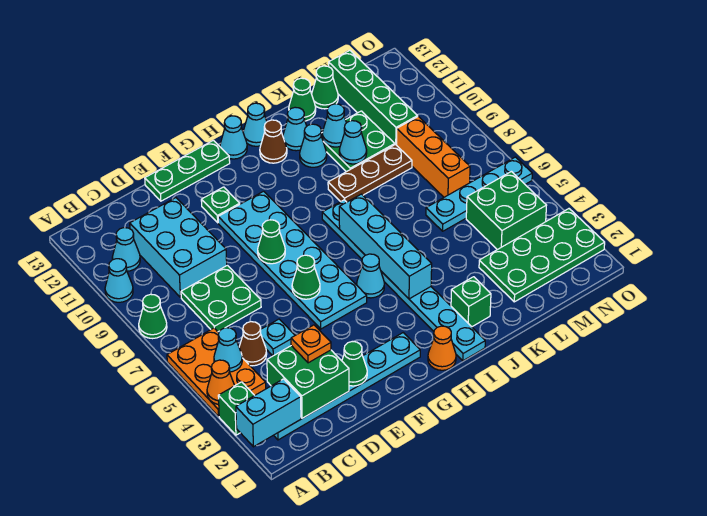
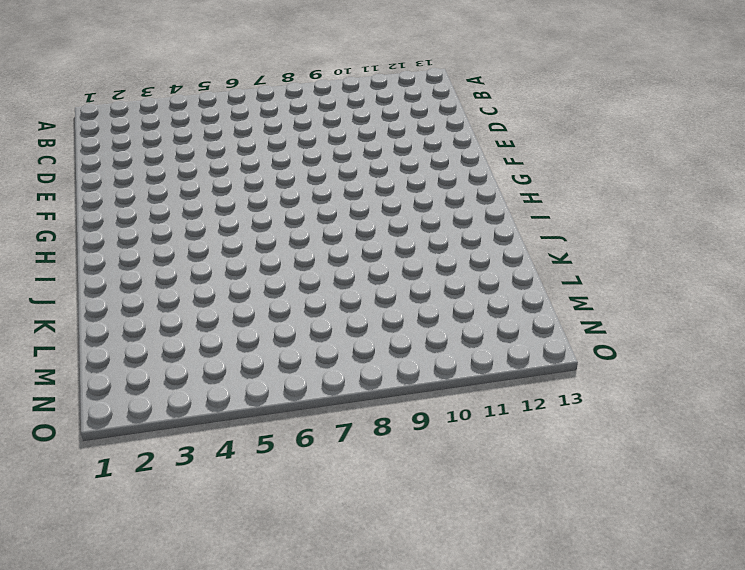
none -> green brick A3 level 1
none -> orange plate A4:B6 level 1
none -> green cone A8 level 1
none -> cyan cone A10 level 1

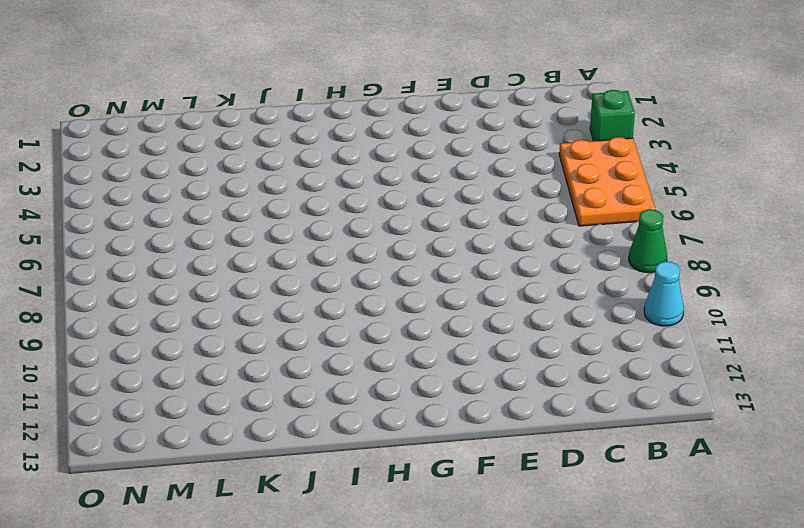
none -> cyan plate B2:G2 level 1
none -> cyan cone B11 level 1
none -> brown cone C5 level 1
none -> green plate C7:D8 level 1

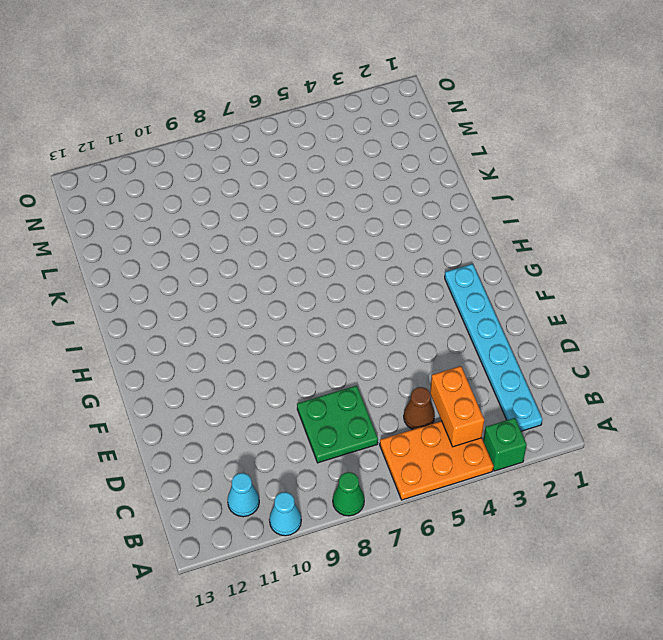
orange brick B4:C4 level 2 -> none
none -> cyan brick C9:D11 level 1
none -> cyan plate D5 level 1
none -> green plate E13:G13 level 1
none -> cyan plate F5:G10 level 1

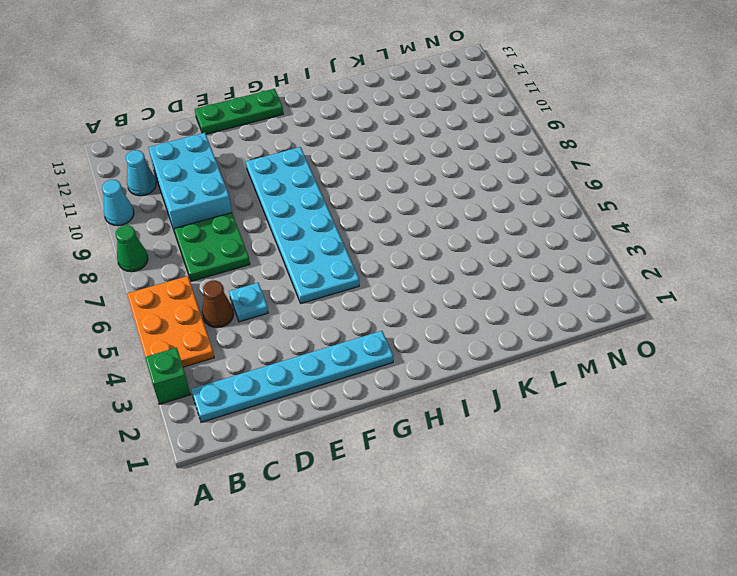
none -> green plate F11 level 1
none -> orange cone H1 level 1
none -> cyan cone H5 level 1
none -> cyan cone H13 level 1

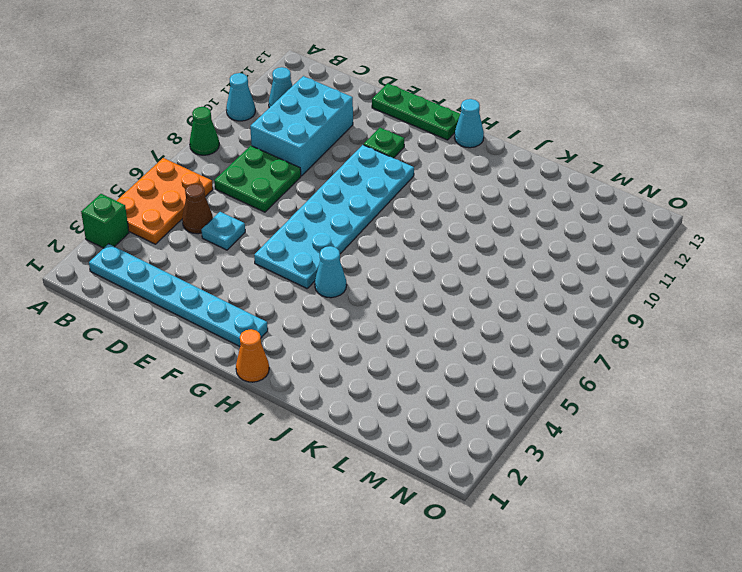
none -> cyan plate I1:I8 level 1
none -> brown cone I12 level 1
none -> cyan cone I13 level 1
none -> green brick J2 level 1

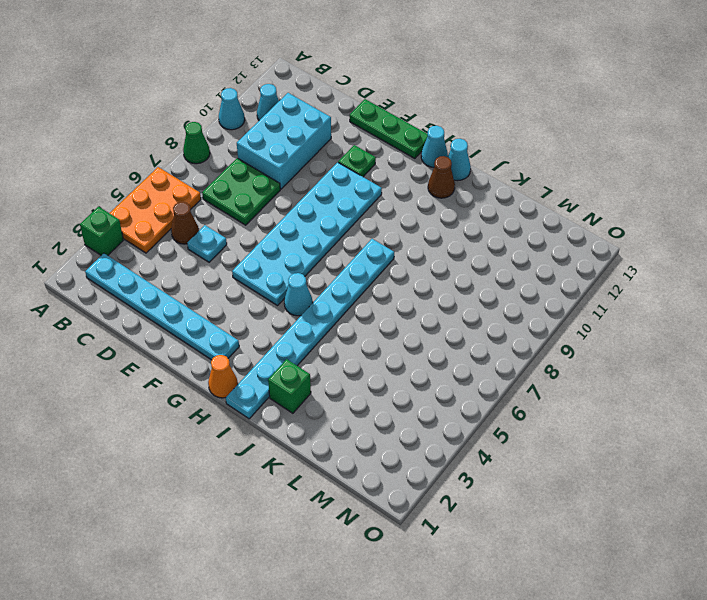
none -> brown plate J9:L9 level 1
none -> cyan cone J11 level 1
none -> cyan cone J12 level 1
none -> green plate K10:L11 level 1

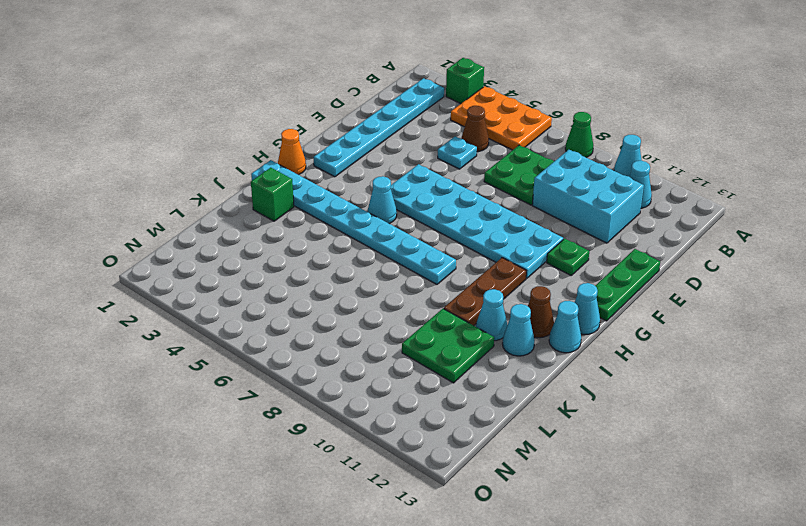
brown plate H10:J10 level 1 -> brown plate J9:L9 level 1
none -> green cone K13 level 1
none -> green plate L2:O3 level 1
none -> cyan plate L6:O6 level 1
none -> green cone L13 level 1

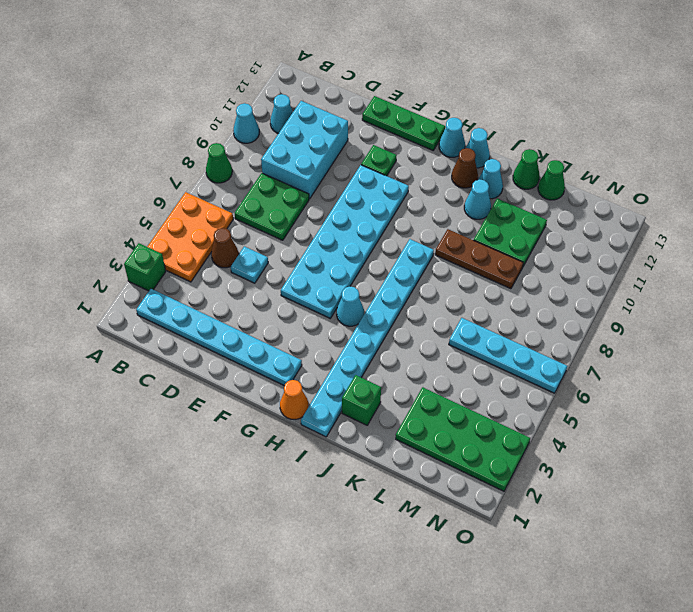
none -> green brick M4:N5 level 1
none -> orange brick M7:M9 level 1
none -> green brick M10:M13 level 1
none -> cyan brick A2:B2 level 2

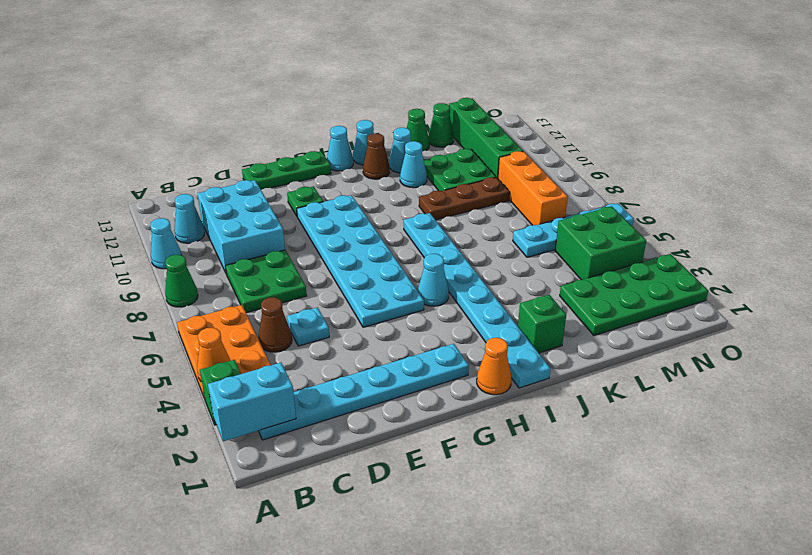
none -> cyan cone B5 level 2
none -> green brick C2:D3 level 2
none -> green cone E2 level 2
none -> green cone F6 level 2

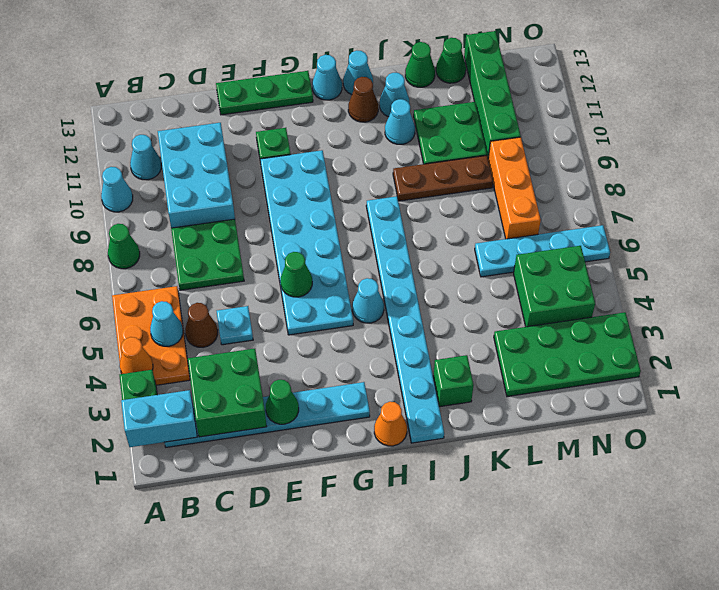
none -> green cone F8 level 2
none -> cyan brick I4:I7 level 2
none -> cyan cone K10 level 2
none -> cyan cone K11 level 2

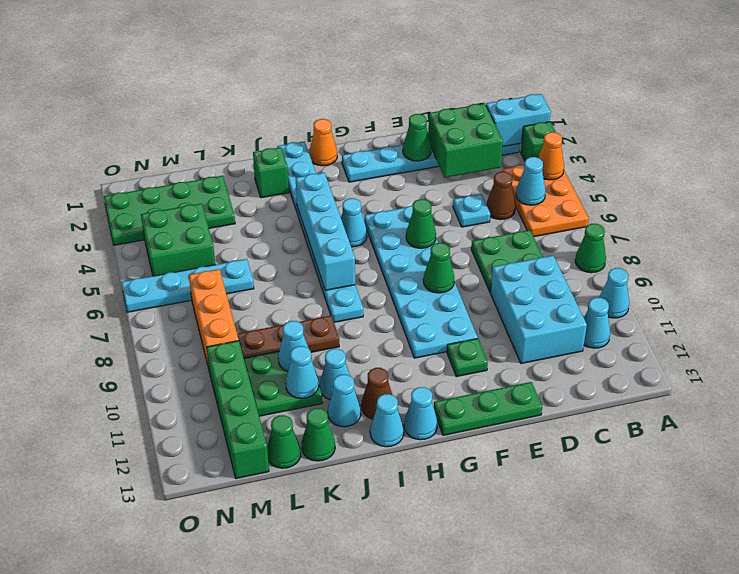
none -> orange plate D3 level 3

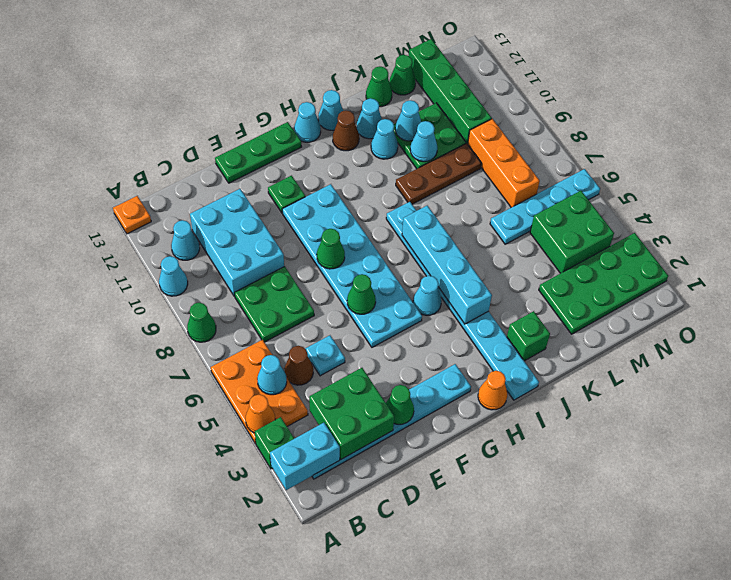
orange plate A13 level 1 -> orange plate D3 level 3

